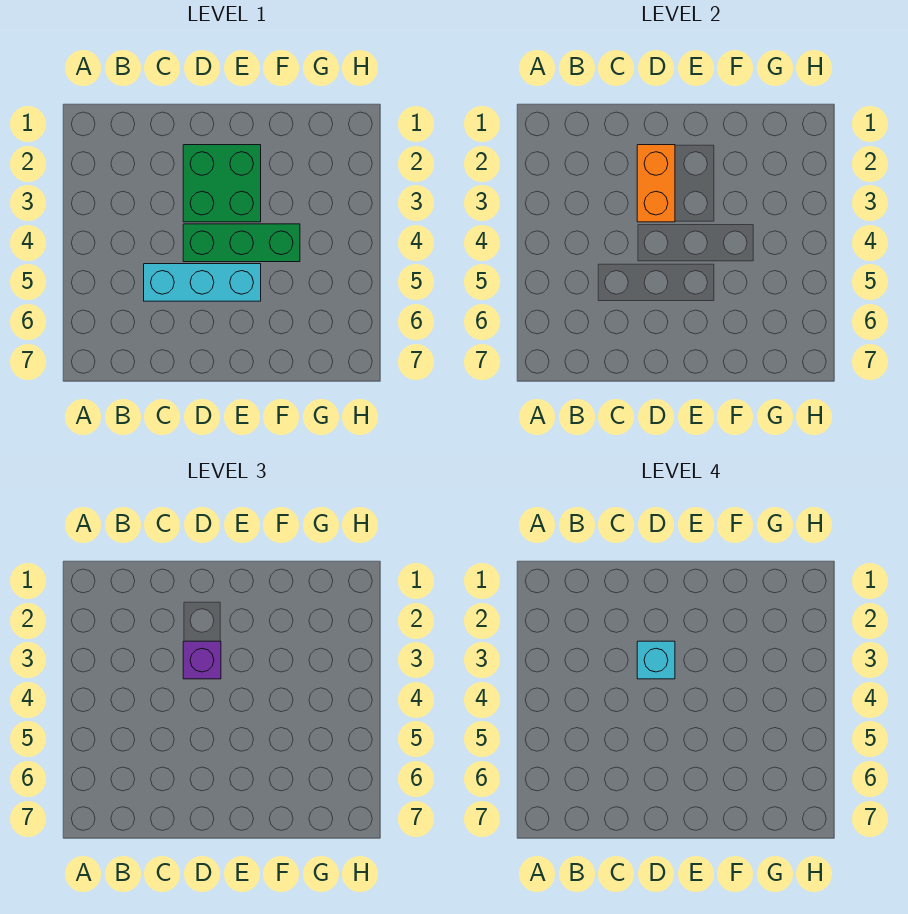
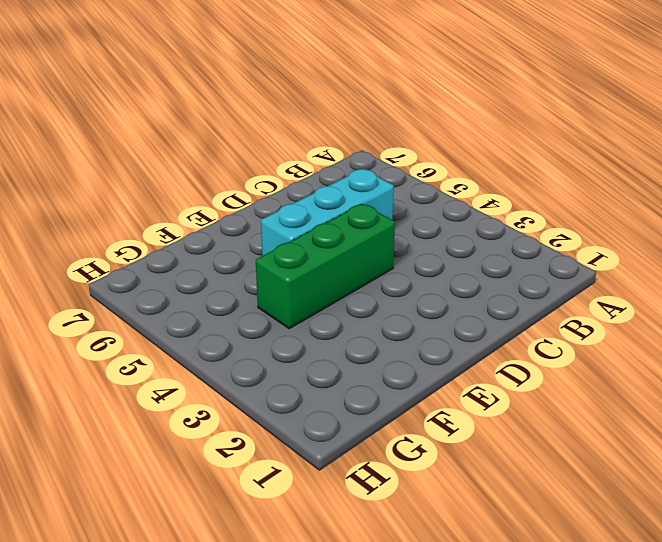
none -> green brick D2:E3 level 1
none -> orange brick D2:D3 level 2

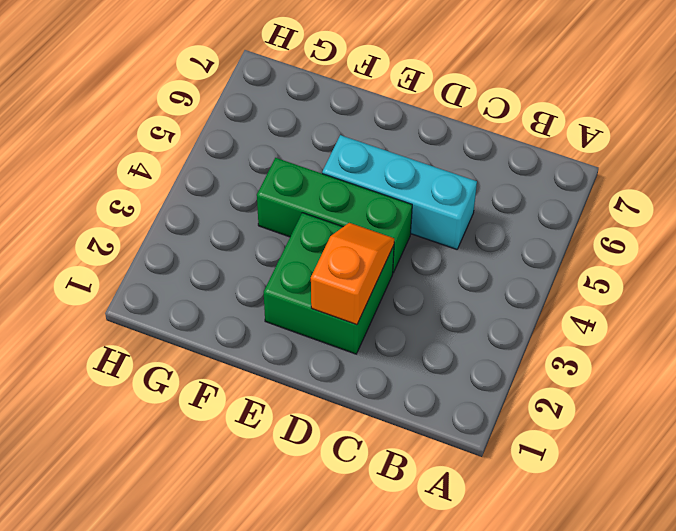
orange slope D2:D3 level 2 top 2 -> orange brick D2:D3 level 2
none -> purple brick D3 level 3
none -> cyan brick D3 level 4

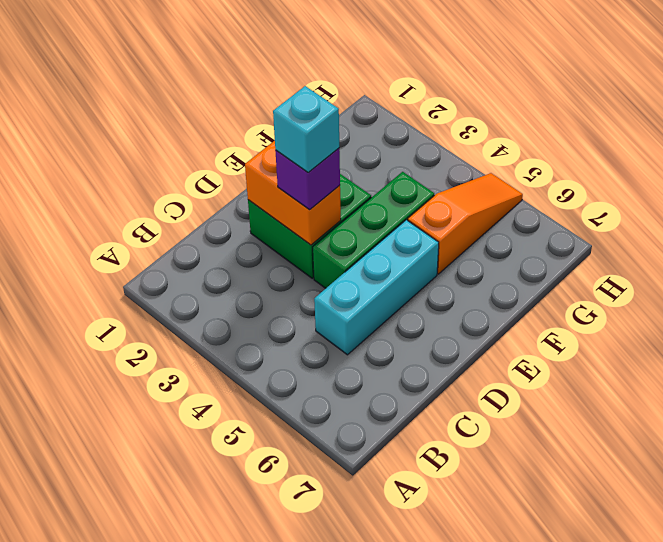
orange slope F5:H5 level 1 top F -> none

